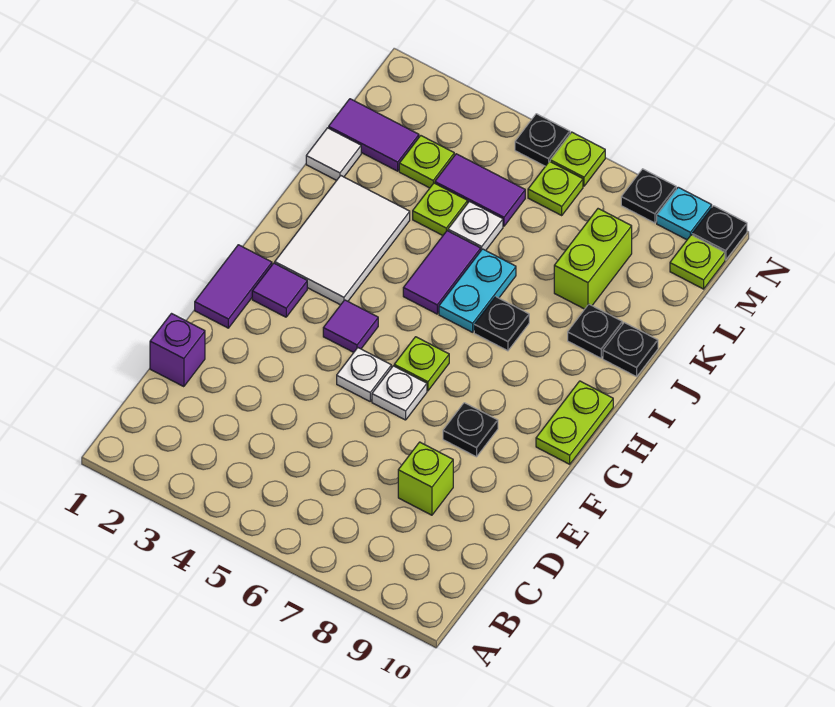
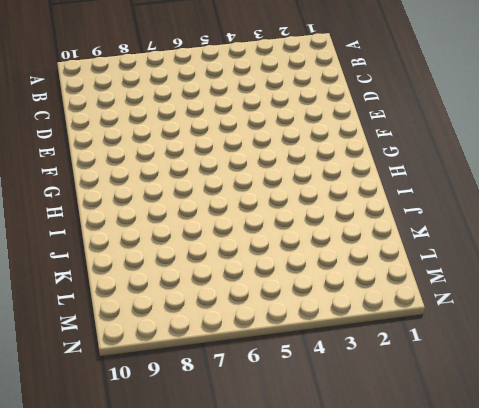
none -> purple brick D1 level 1
none -> lime brick D8 level 1
none -> purple tile F1:G1 level 1
none -> white plate F5 level 1

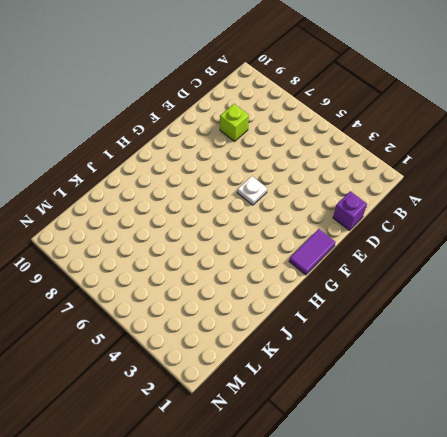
none -> white plate F6 level 1
none -> black plate F8 level 1
none -> purple tile G2 level 1
none -> purple tile G4 level 1

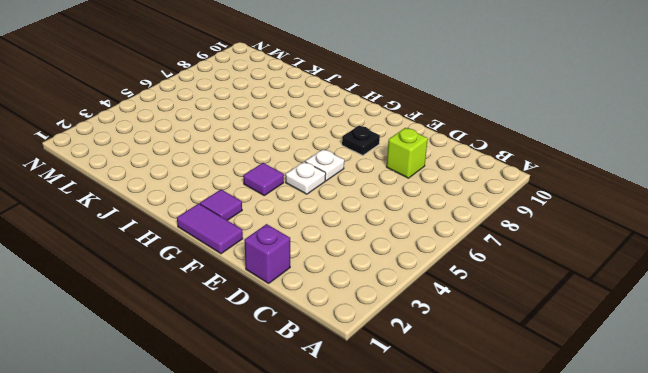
none -> lime plate G6 level 1
none -> lime plate G10:H10 level 1
none -> white tile H2:J3 level 1
none -> purple tile I5:J5 level 1

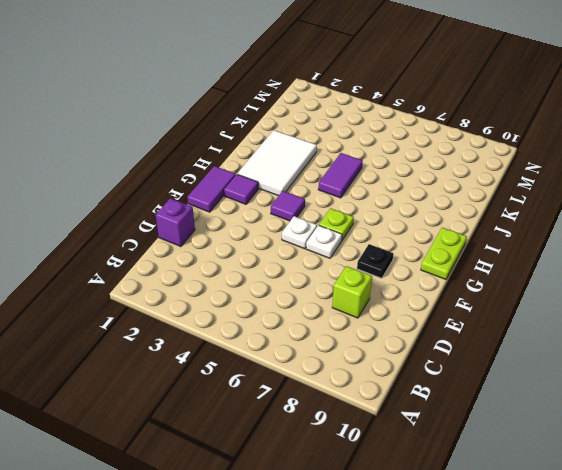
none -> cyan plate I6:J6 level 1
none -> black plate I7 level 1
none -> black plate J9 level 1
none -> black plate J10 level 1

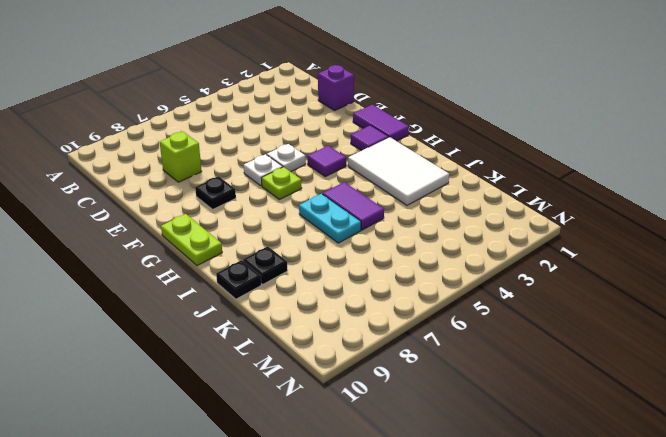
none -> black plate I7 level 1
none -> white tile K1 level 1
none -> lime plate K4 level 1
none -> white plate K5 level 1

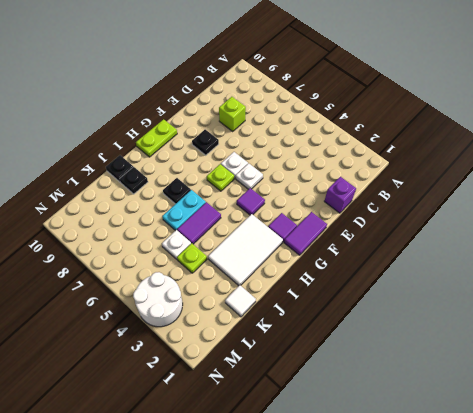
white round brick M3:N4 level 1 -> none
none -> lime brick K8:L8 level 1
none -> purple tile L1:L2 level 1
none -> lime plate L3 level 1
none -> purple tile L4:L5 level 1

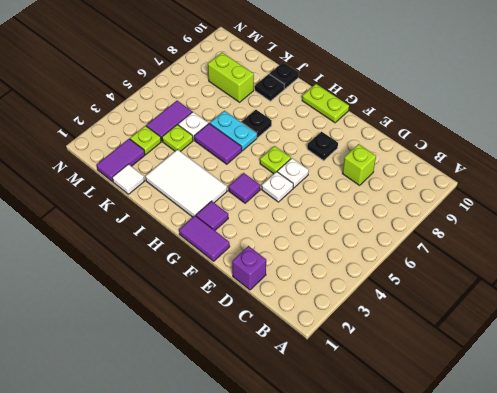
none -> lime plate M6 level 1
none -> lime plate M10 level 1
none -> black plate N5 level 1
none -> lime plate N6 level 1

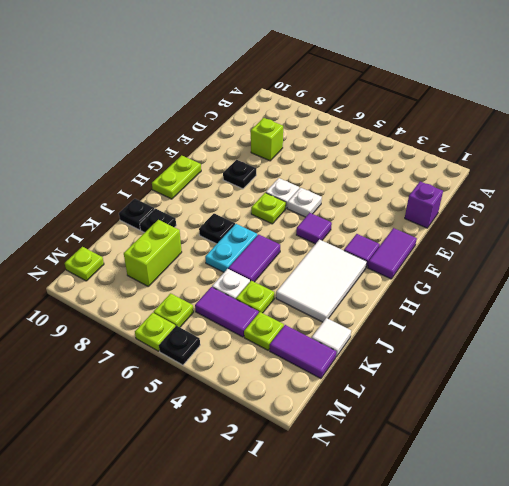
none -> black plate N8 level 1
none -> cyan plate N9 level 1
none -> black plate N10 level 1

